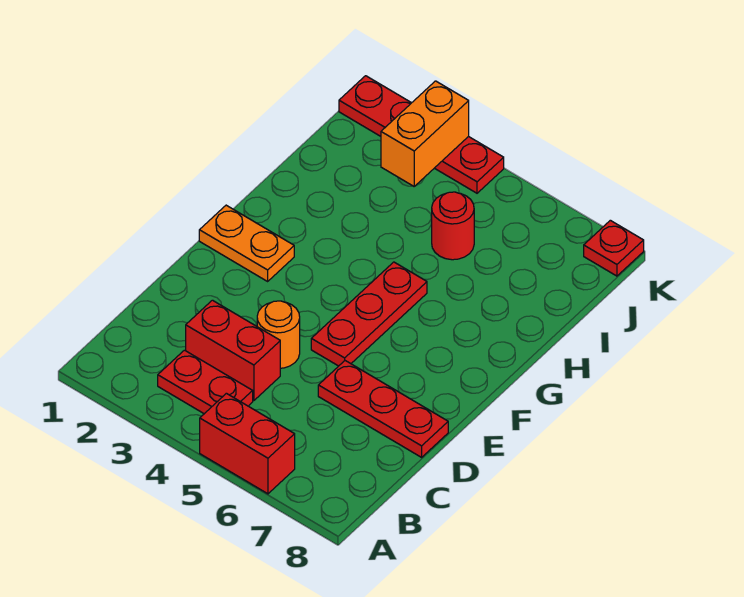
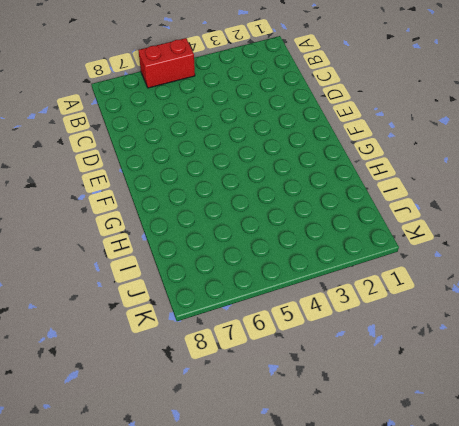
none -> red plate B3:B4 level 1
none -> red brick C3:C4 level 1

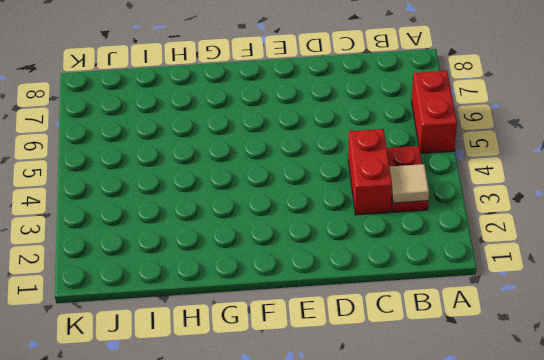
tan tile B3 level 2 -> none
none -> orange round brick D4 level 1
none -> red plate D6:D8 level 1

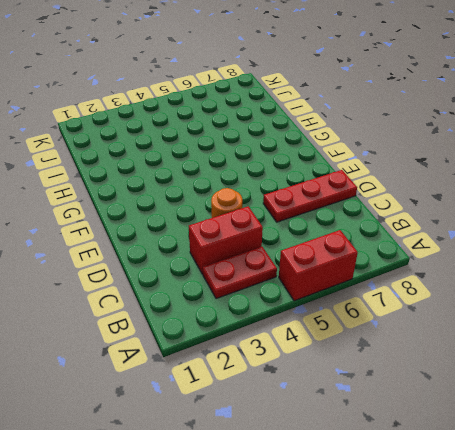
none -> red plate E5:G5 level 1
none -> orange plate F1:F2 level 1

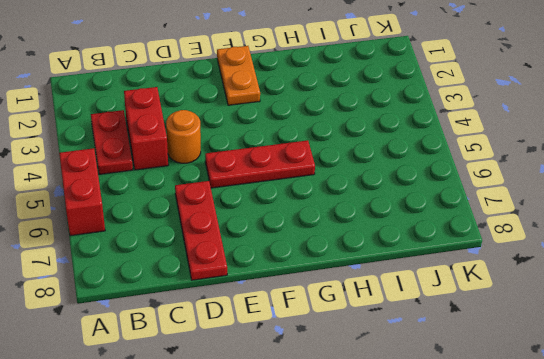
none -> red round brick I5 level 1
none -> red plate K1:K4 level 1

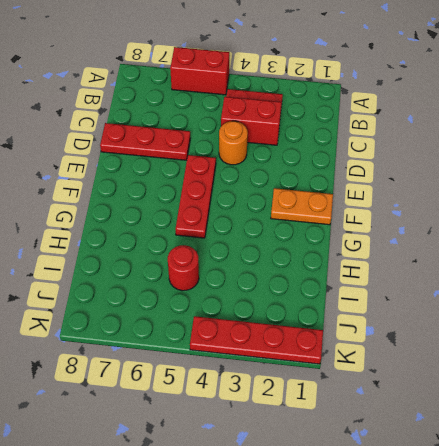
none -> red plate K8 level 1
none -> orange brick J3:K3 level 2

